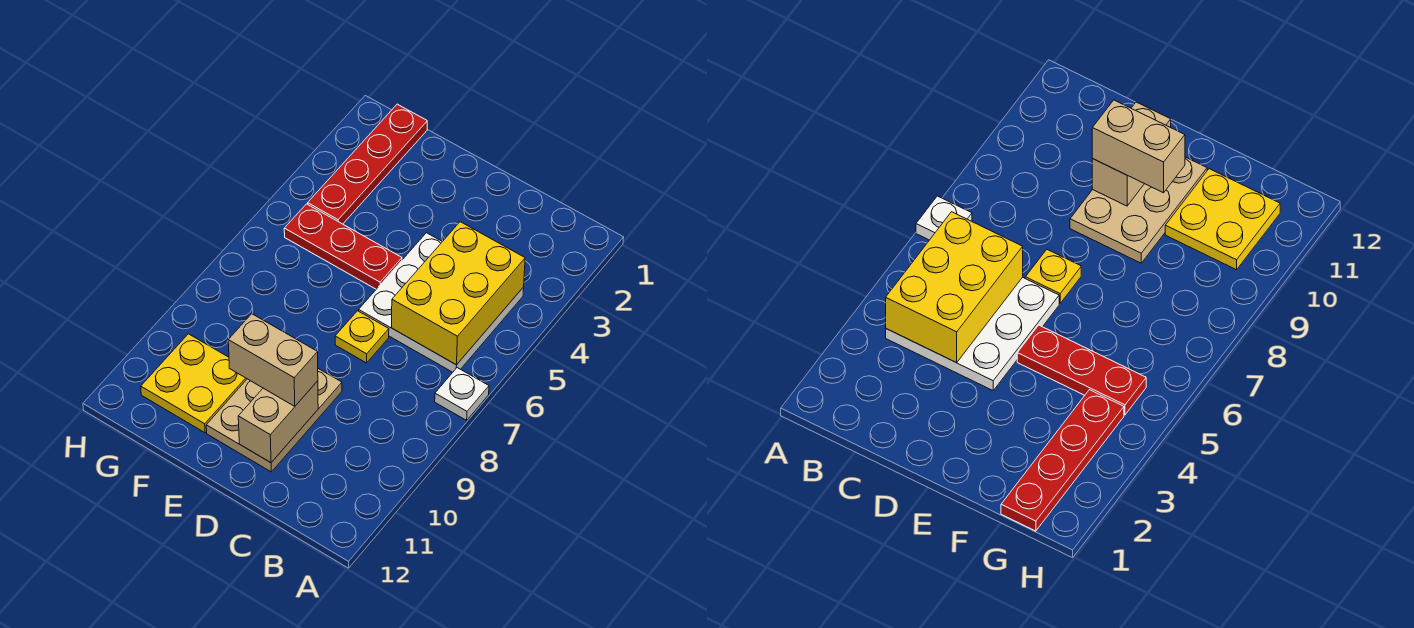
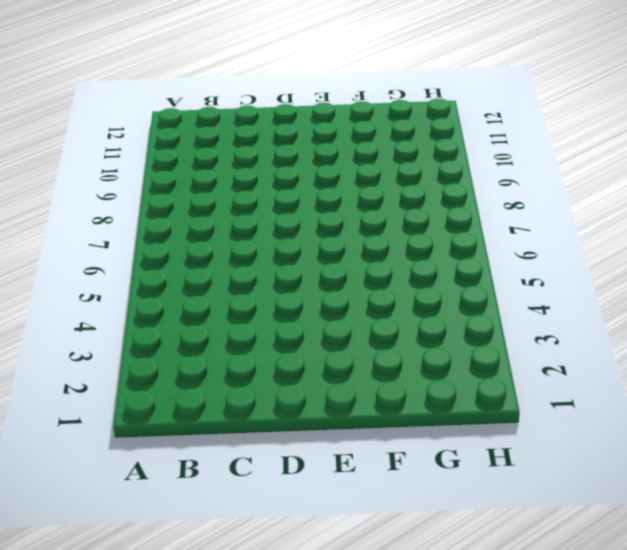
none -> white plate A7 level 1
none -> white plate B4:D6 level 1

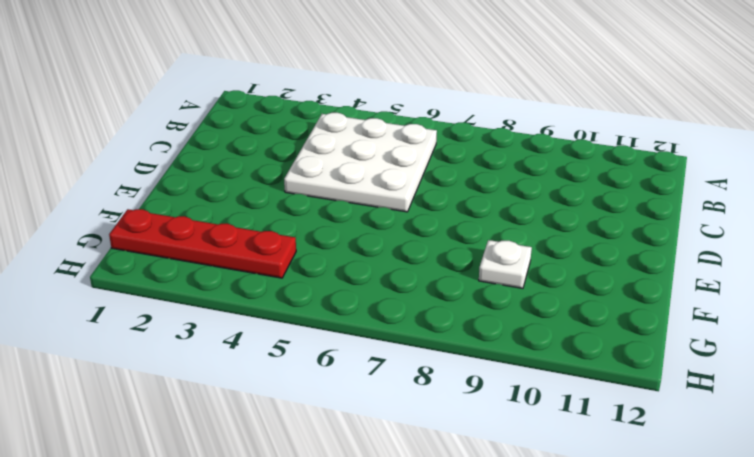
white plate F9 level 1 -> white plate A7 level 1
none -> yellow plate D7 level 1
none -> tan plate D9:E11 level 1

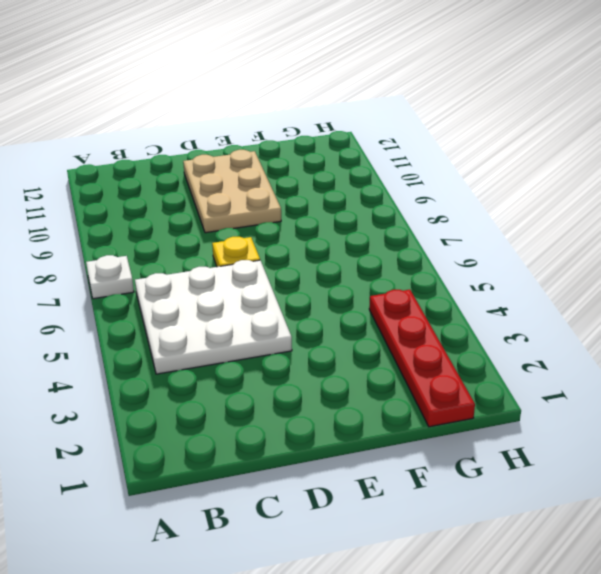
none -> red plate E5:G5 level 1
none -> yellow plate F10:G11 level 1

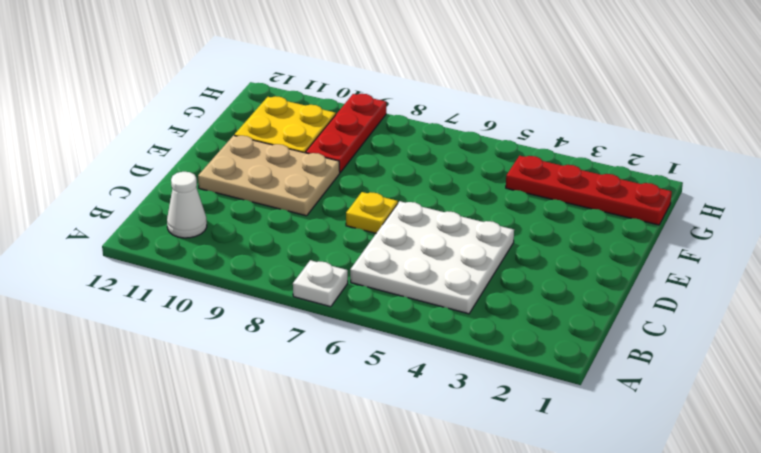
white cone B11 level 1 -> none
red plate F9:H9 level 1 -> red plate E5:G5 level 1
none -> yellow brick B4:C6 level 2
none -> tan brick D10:D11 level 2

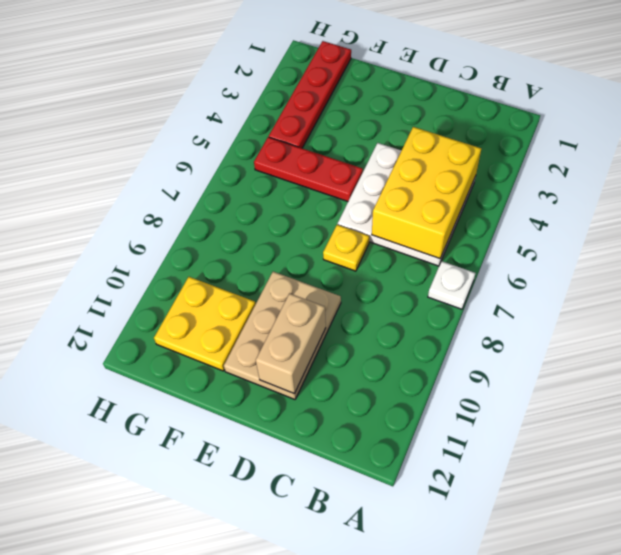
none -> tan brick D10:E10 level 3

